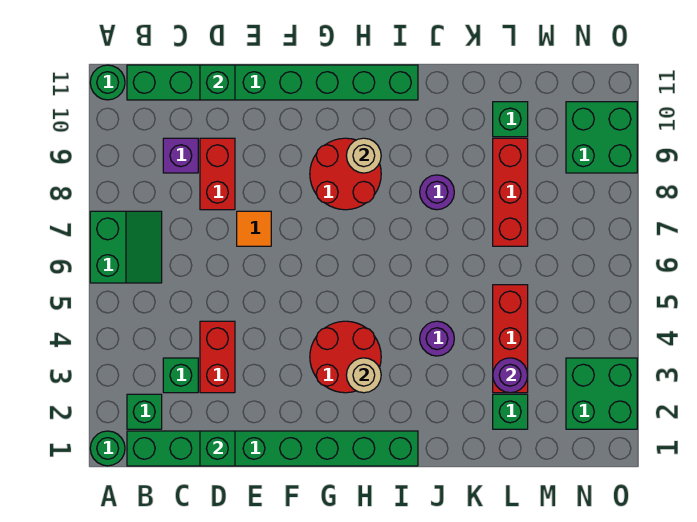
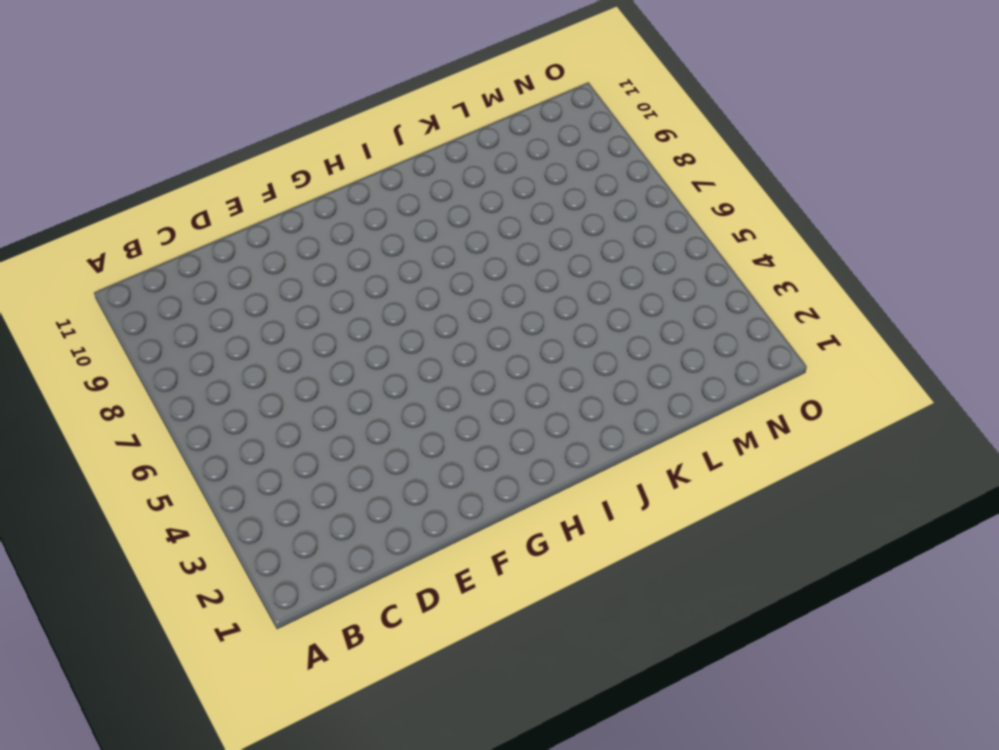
none -> green round brick A1 level 1
none -> green slope A6:B7 level 1 top A
none -> green round brick A11 level 1

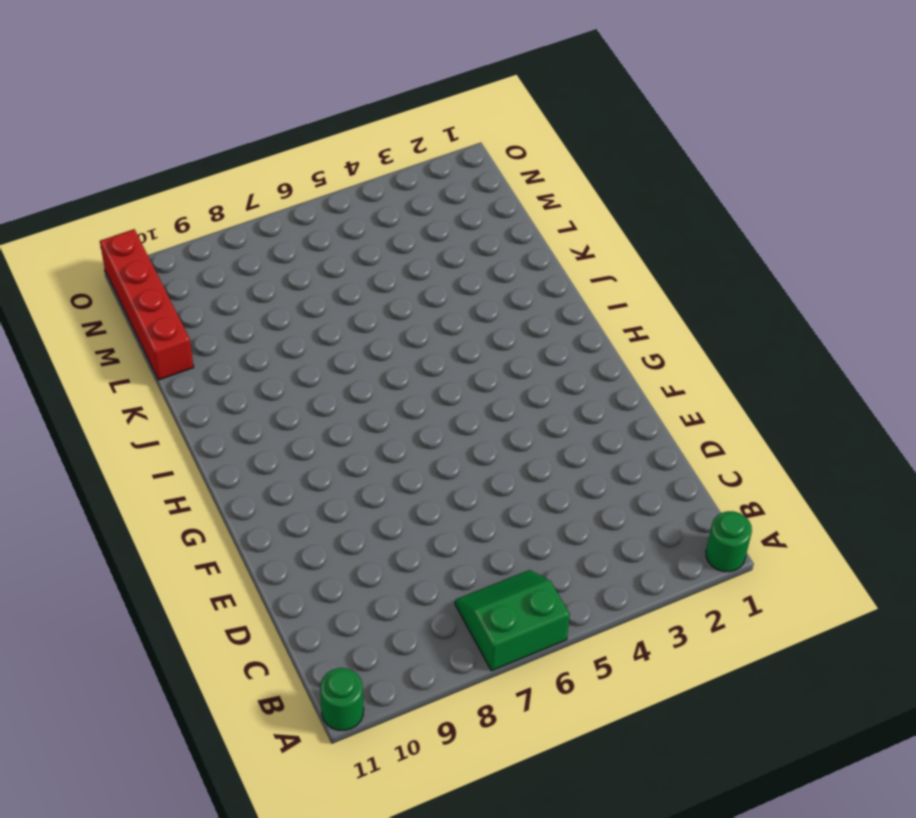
red brick L11:O11 level 1 -> none
none -> green brick B1:I1 level 1
none -> green brick B2 level 1
none -> green brick B11:I11 level 1

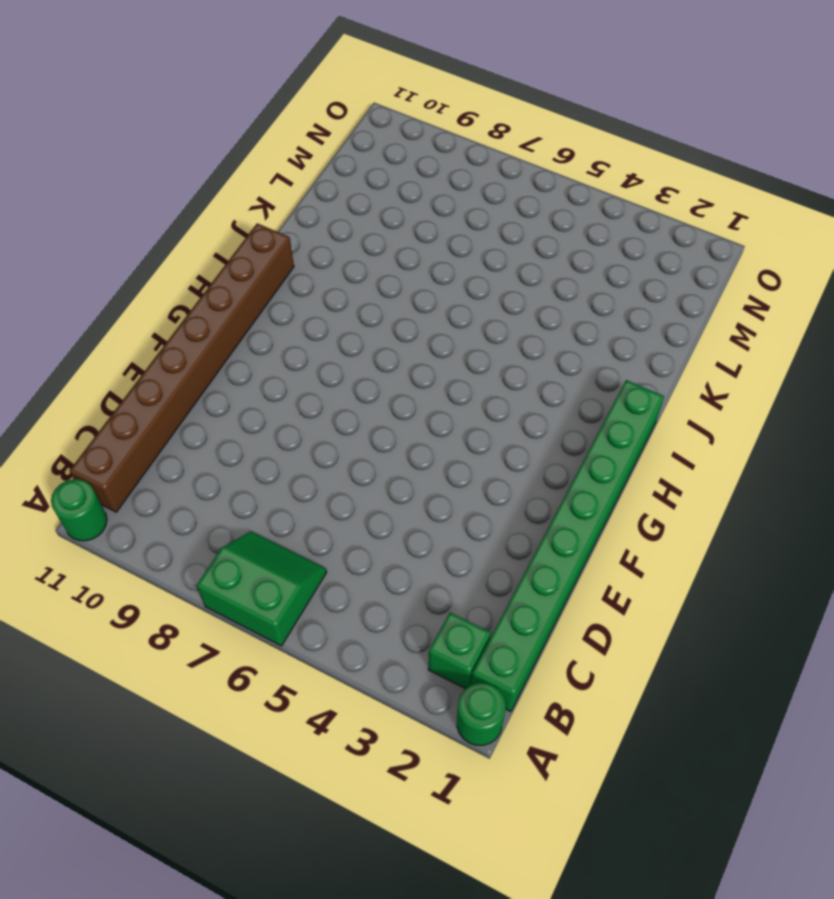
brown brick B11:I11 level 1 -> green brick B11:I11 level 1
none -> green brick C3 level 1
none -> purple brick C9 level 1
none -> red brick D3:D4 level 1

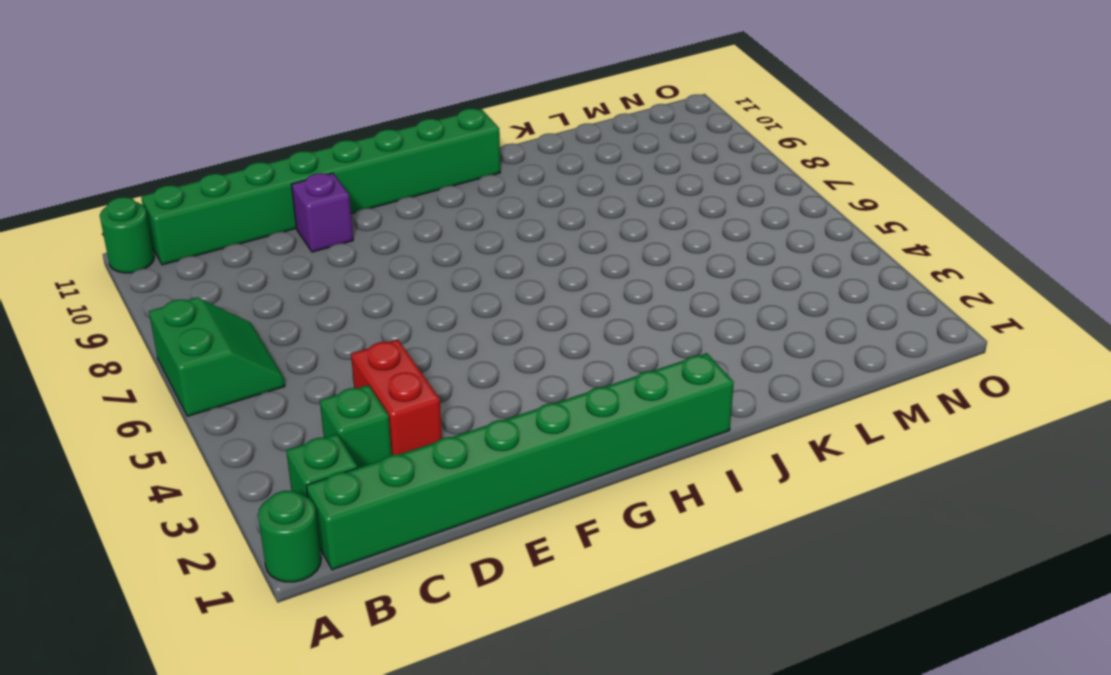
purple brick E10 level 1 -> purple brick C9 level 1
none -> red brick D8:D9 level 1
none -> orange tile E7 level 1
none -> red round brick G3:H4 level 1

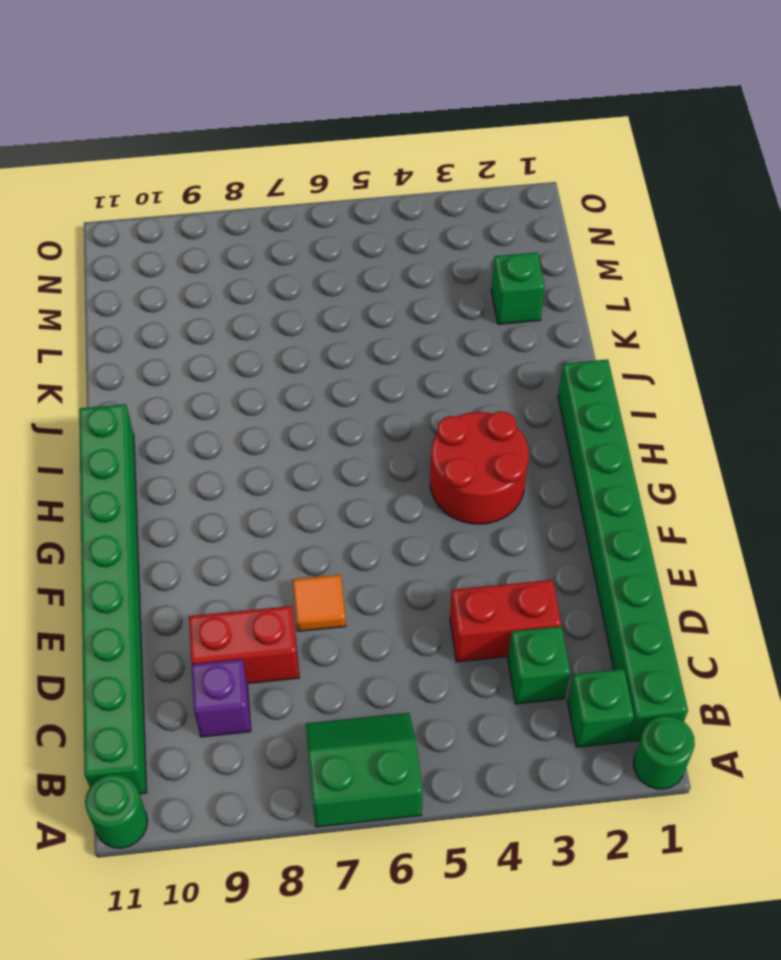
none -> red round brick G8:H9 level 1
none -> purple round brick J4 level 1
none -> purple round brick J8 level 1

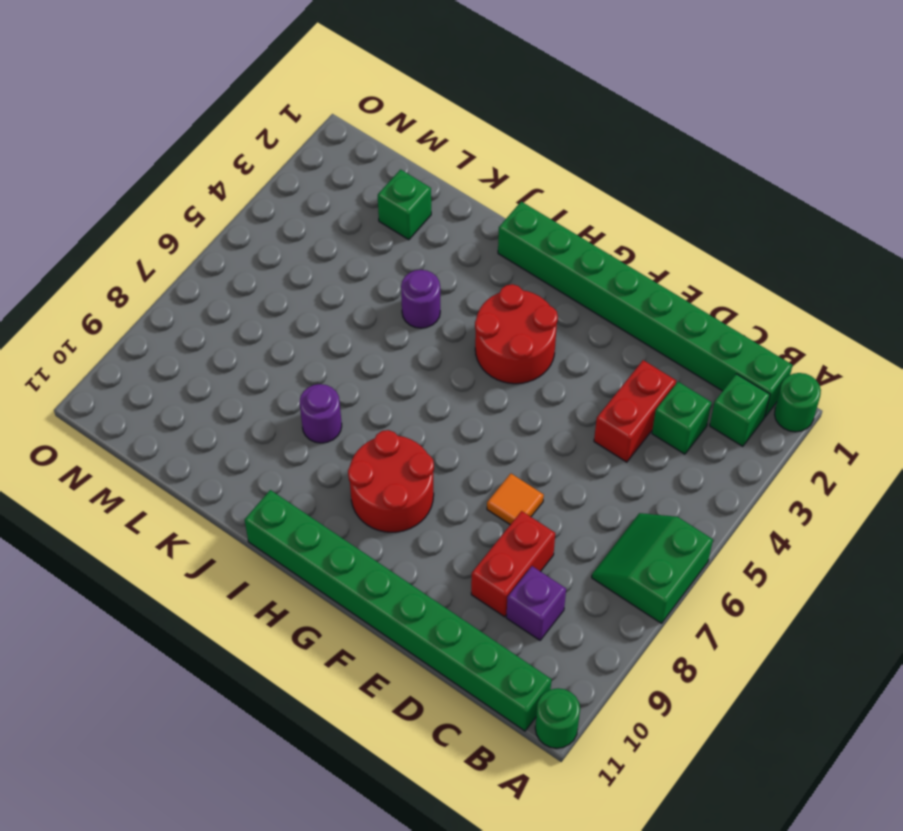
none -> red brick L3:L5 level 1
none -> red brick L7:L9 level 1
none -> green brick L10 level 1

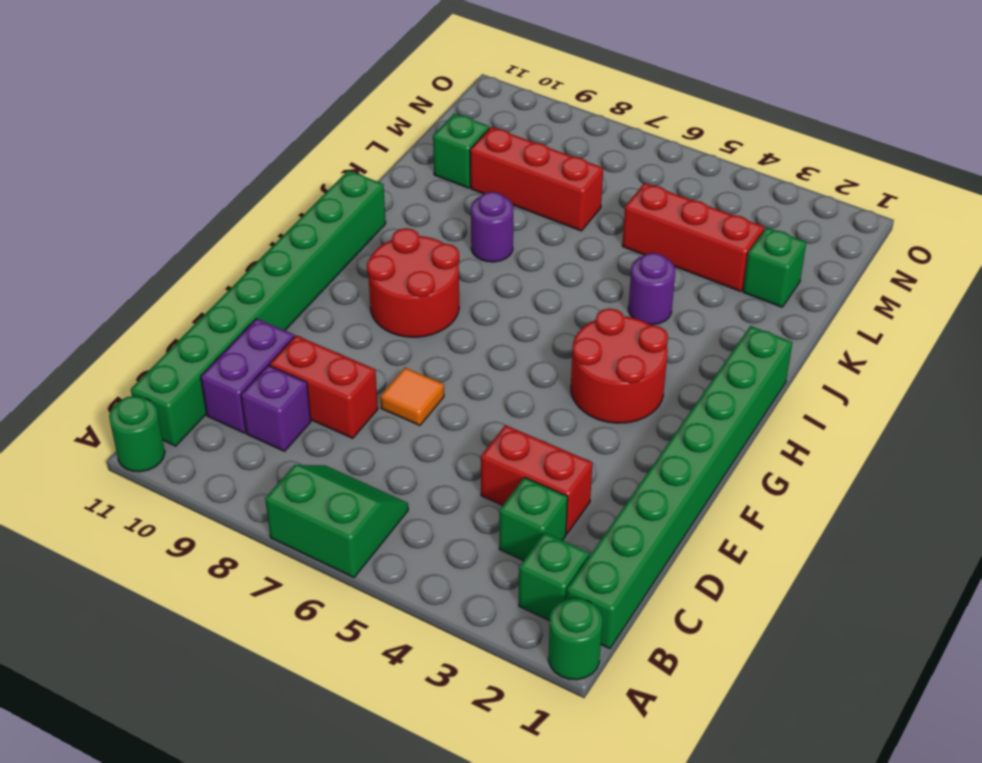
purple brick C10:D10 level 1 -> none
none -> green brick N2:O3 level 1
none -> green brick N9:O10 level 1
none -> green brick D1 level 2

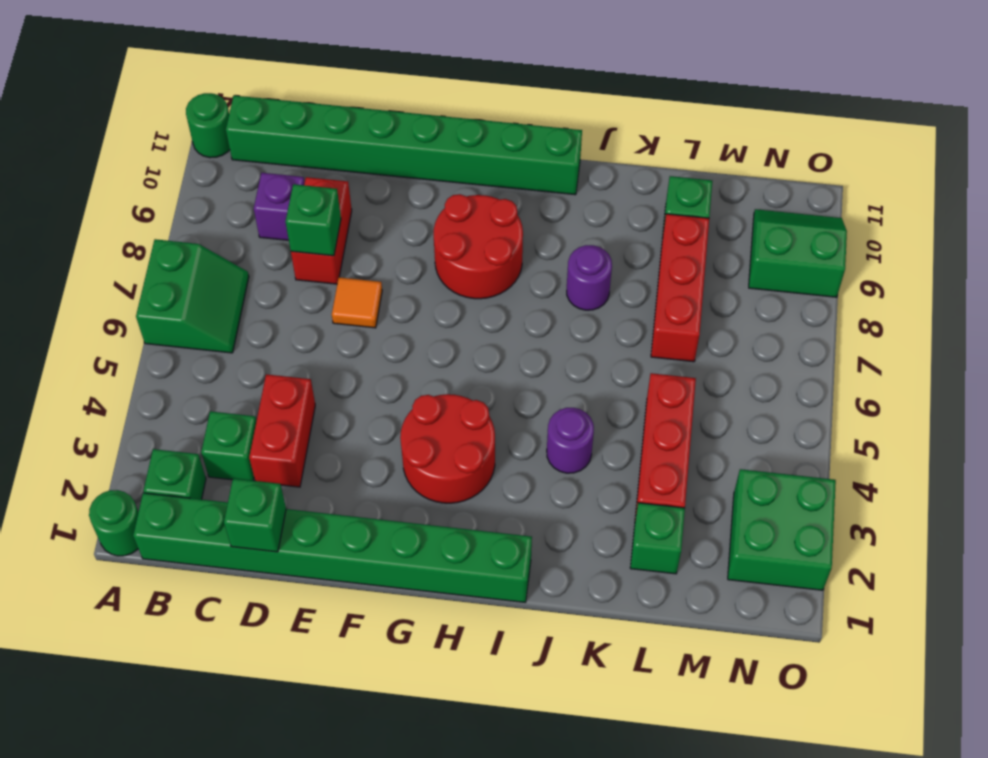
green brick D8 level 2 -> green brick D11 level 2
green slope N9:O10 level 1 top 9 -> green brick N9:O10 level 1
none -> tan round brick H3 level 2
none -> tan round brick H9 level 2
none -> purple round brick L3 level 2

